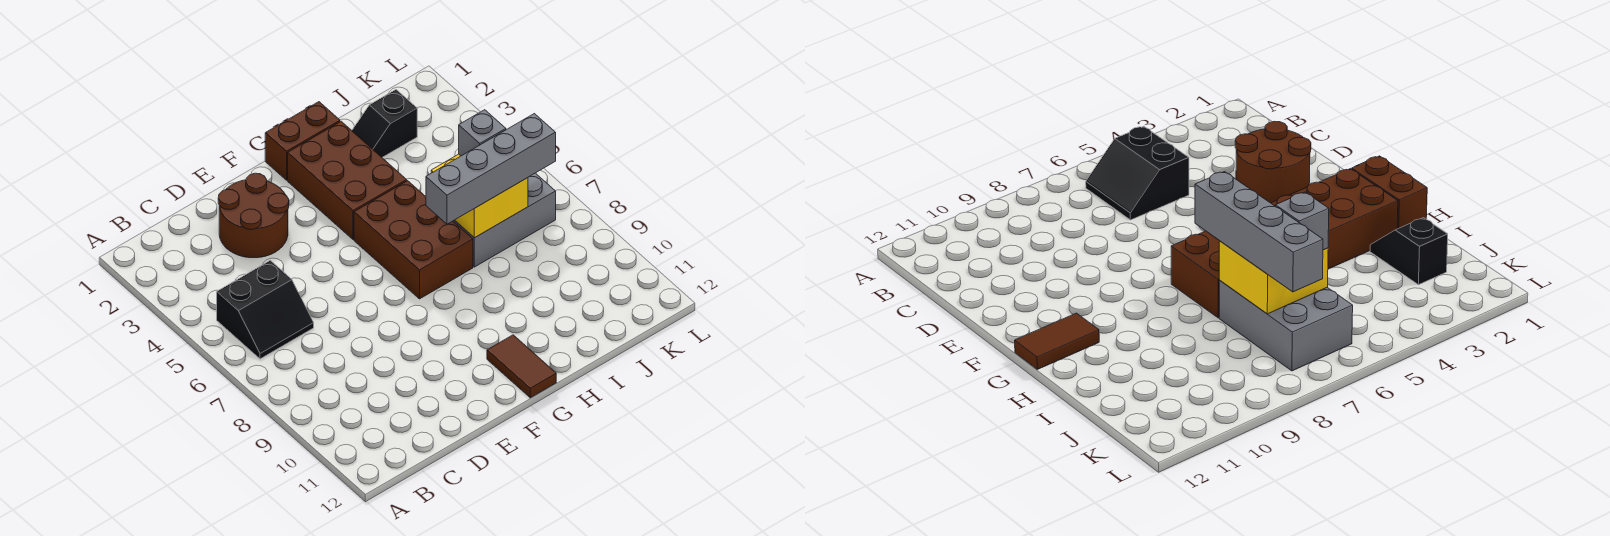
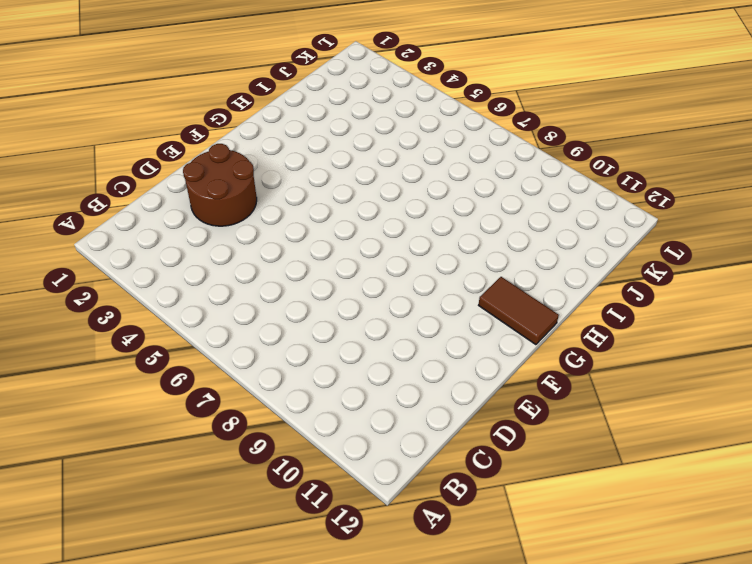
none -> black slope B5:C6 level 1 top 5
none -> brown brick G1:H1 level 1

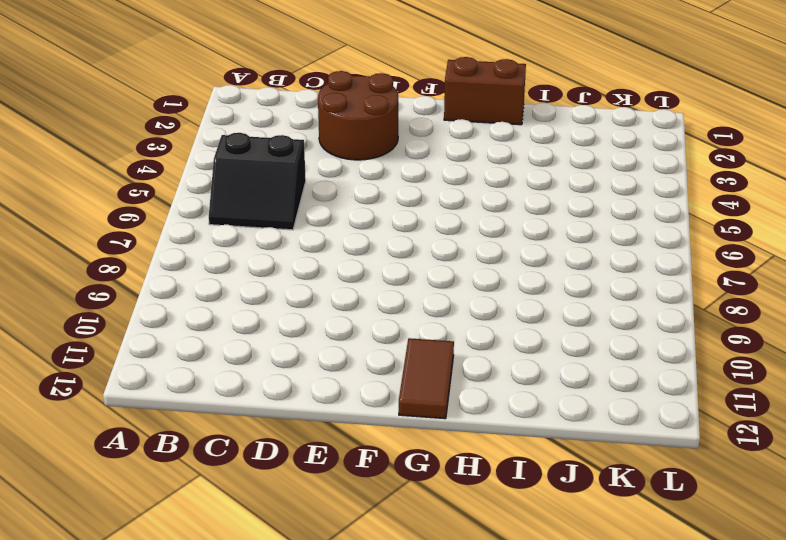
none -> brown brick G2:H4 level 1
none -> brown brick G5:H7 level 1

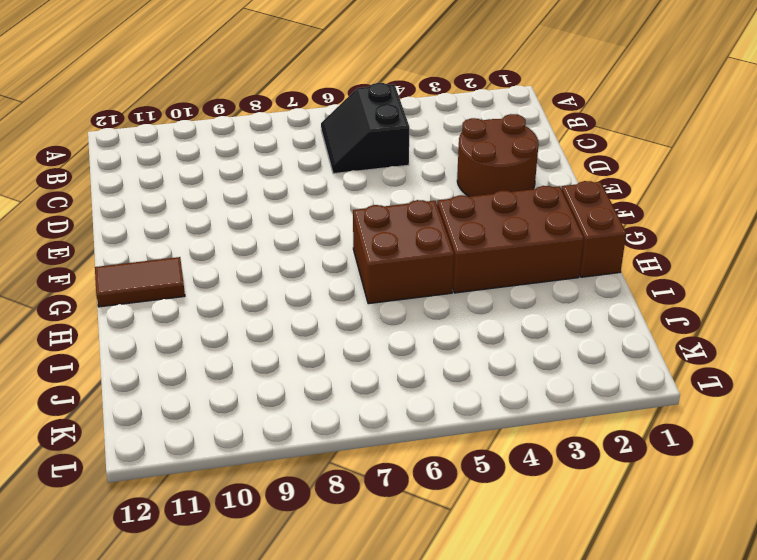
brown brick G5:H6 level 1 -> brown brick G5:H7 level 1
none -> black slope I2:J2 level 1 top J
none -> grey brick I6:K7 level 1

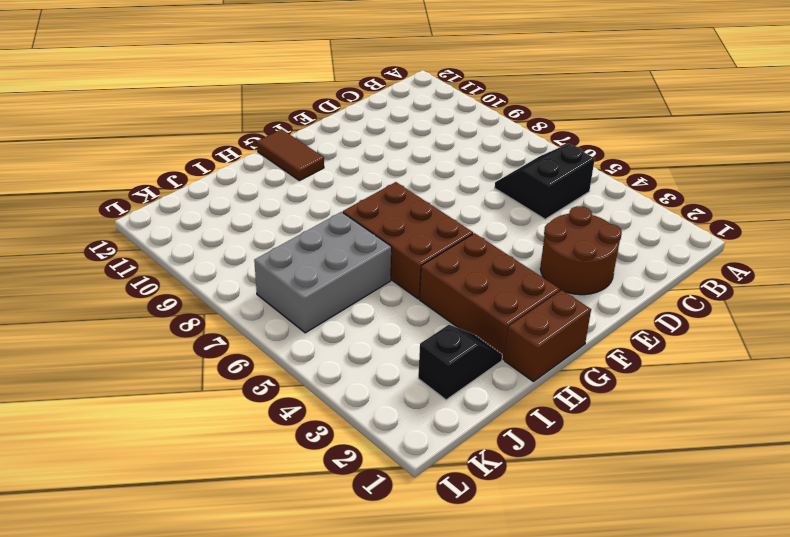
none -> yellow brick I6:J7 level 2
none -> grey brick H7:K7 level 3

